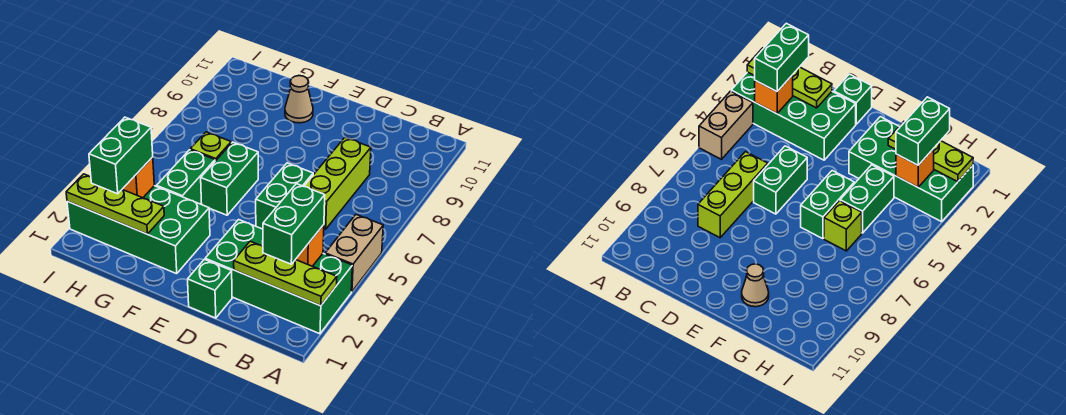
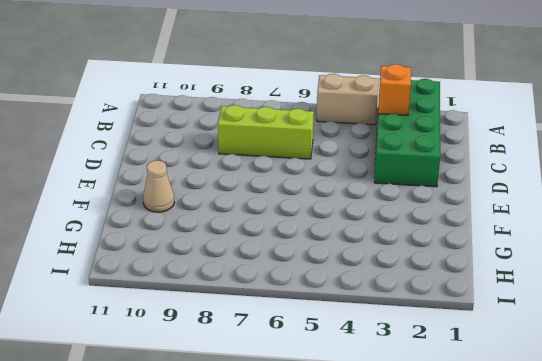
none -> green brick D1 level 1
none -> green brick D5:D6 level 1
none -> green brick F2:I3 level 1

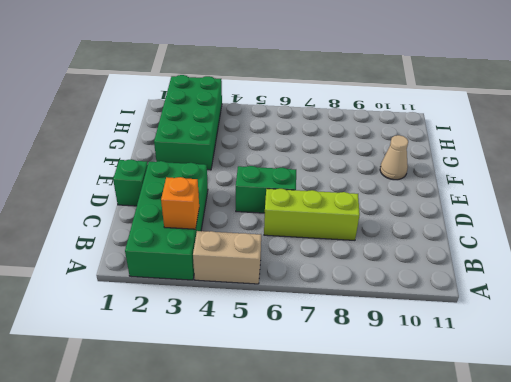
none -> green brick F5:F6 level 1
none -> green brick G4:G5 level 1
none -> lime brick G6 level 1

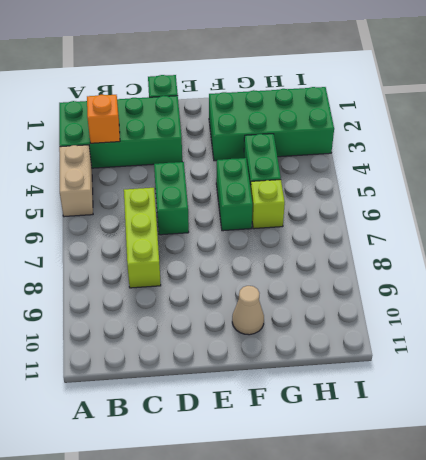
none -> lime plate A2:C2 level 2
none -> lime plate G2:I2 level 2
none -> orange brick H3 level 2

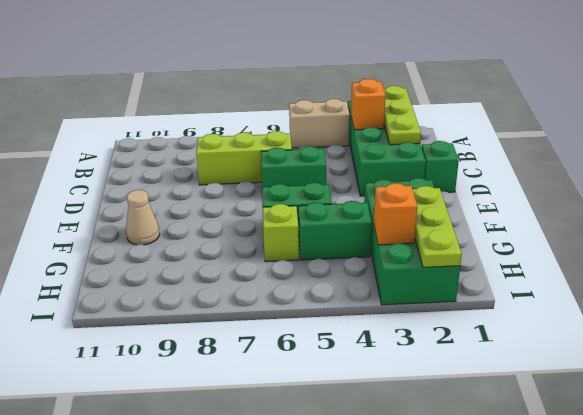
none -> green brick B2:B3 level 3
none -> green brick H2:H3 level 3

